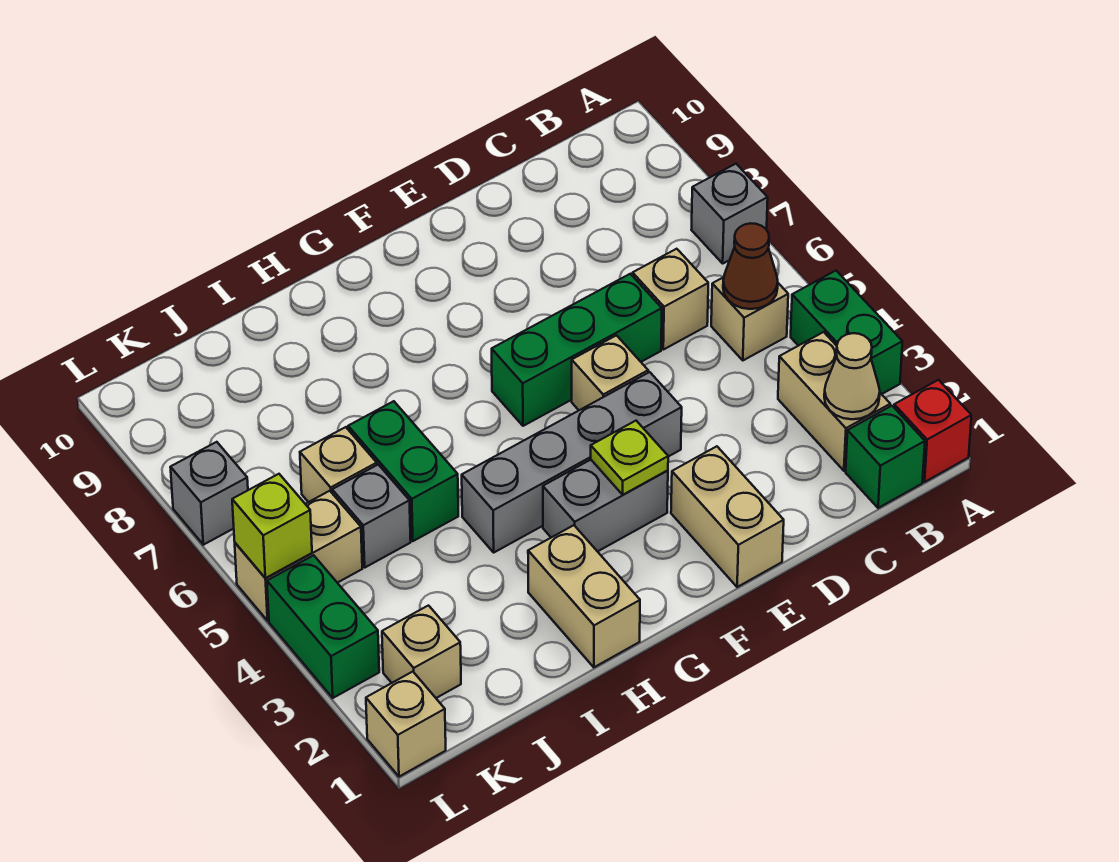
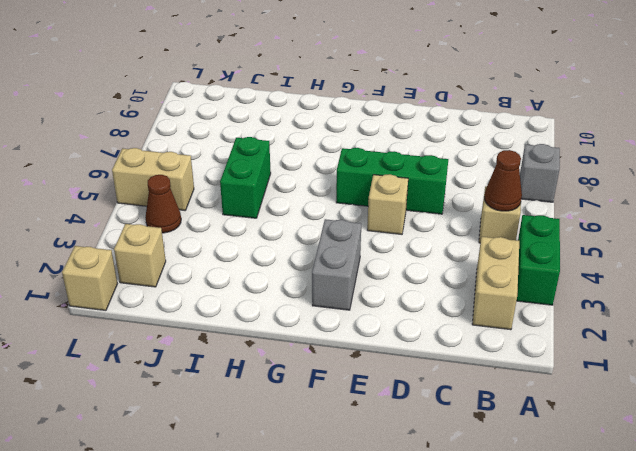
grey brick F2:F3 level 1 -> grey brick F3:G3 level 1
brown cone K4 level 1 -> none
none -> red brick A1 level 1
none -> green brick B1 level 1
none -> tan brick C6 level 1

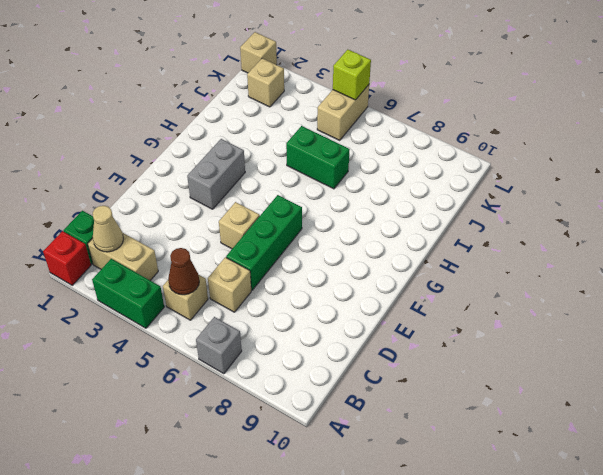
none -> tan brick E1:E2 level 1
none -> grey brick E4:H4 level 1
none -> tan brick H1:H2 level 1

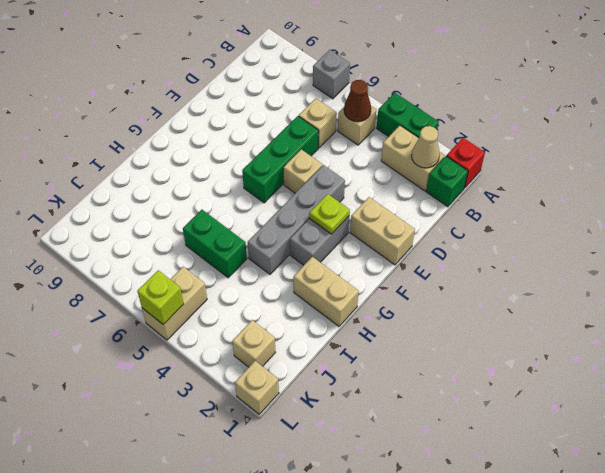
none -> grey brick J5 level 1
none -> tan brick J6 level 1
none -> green brick L3:L4 level 1

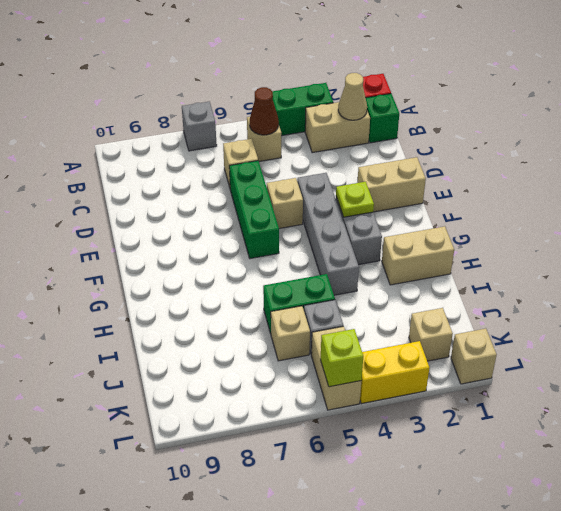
yellow brick L3:L4 level 1 -> green brick L3:L4 level 1
none -> grey brick L7 level 1

